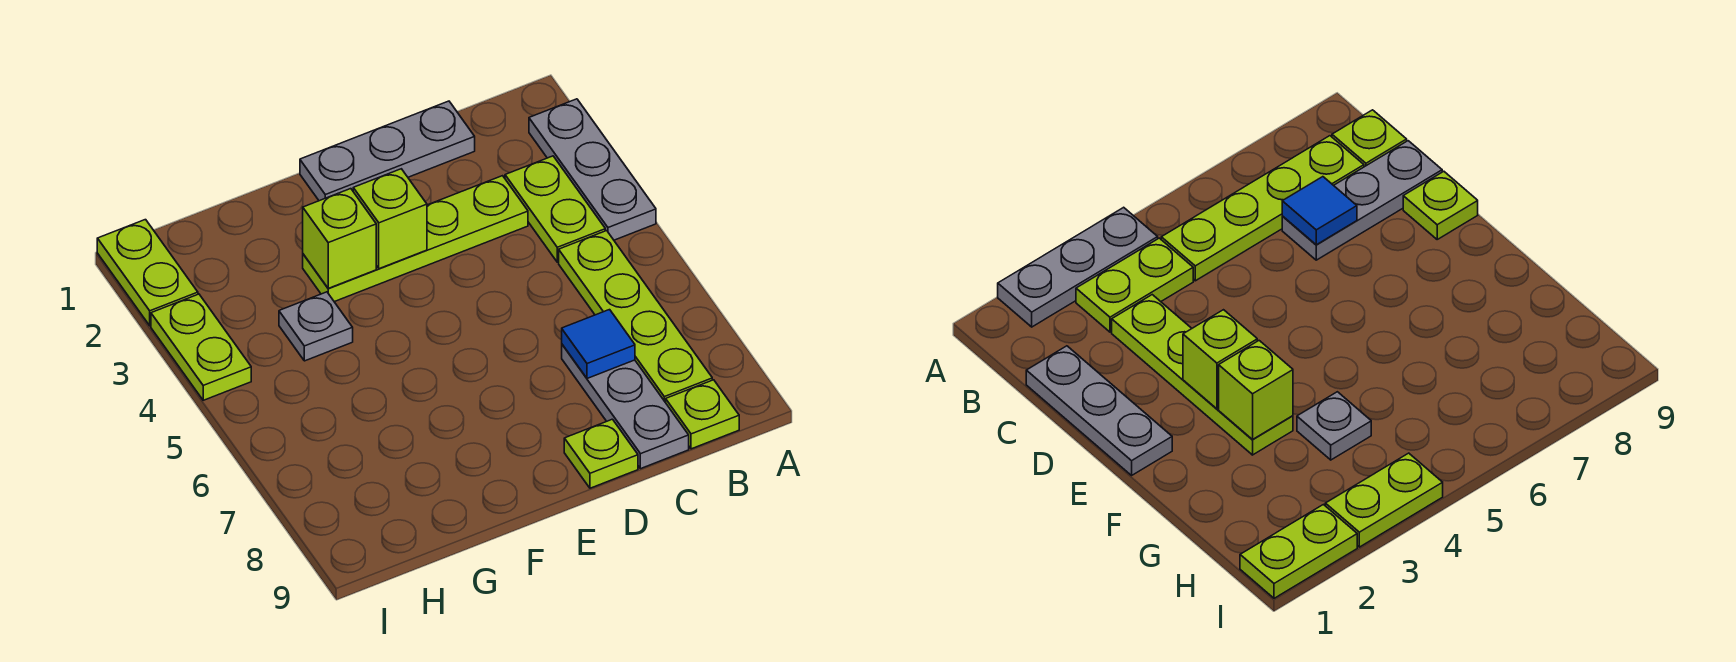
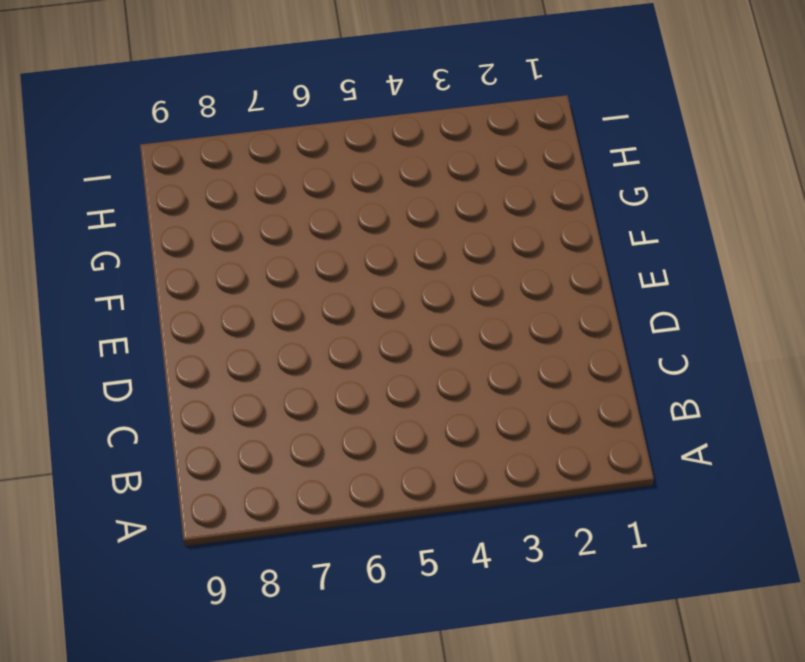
none -> grey plate A2:A4 level 1
none -> lime plate B3:B4 level 1
none -> lime plate B5:B8 level 1

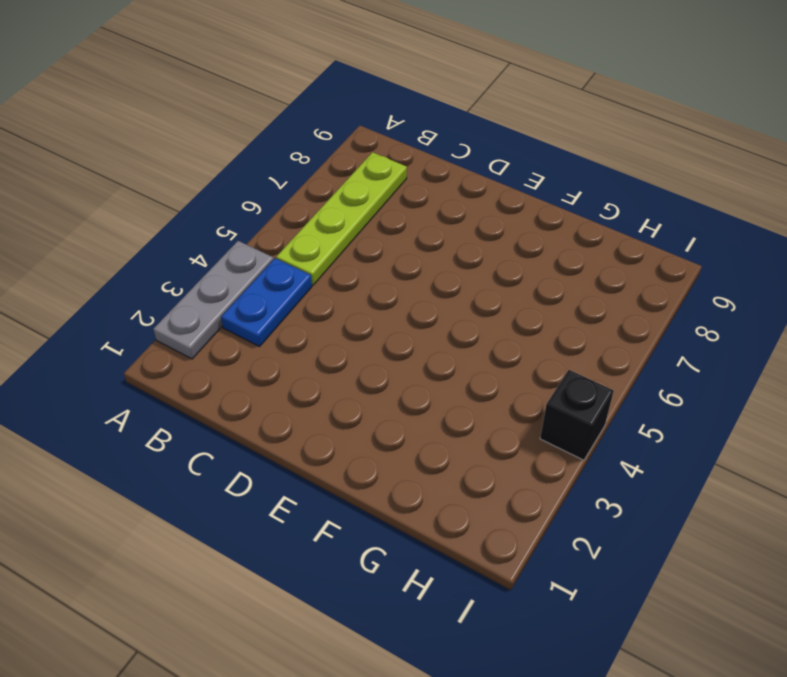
blue plate B3:B4 level 1 -> lime plate B3:B4 level 1
black brick I4 level 1 -> lime plate I3:I4 level 1
none -> lime plate B9 level 1
none -> grey plate C1:E1 level 1
none -> lime plate C3:F3 level 1

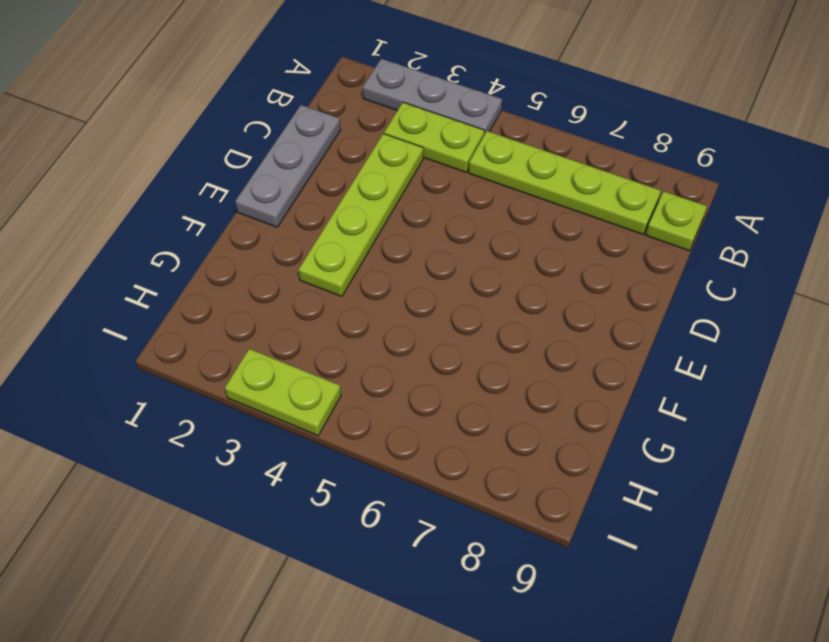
none -> grey plate C7:C9 level 1
none -> lime plate D9 level 1
none -> grey plate G4 level 1

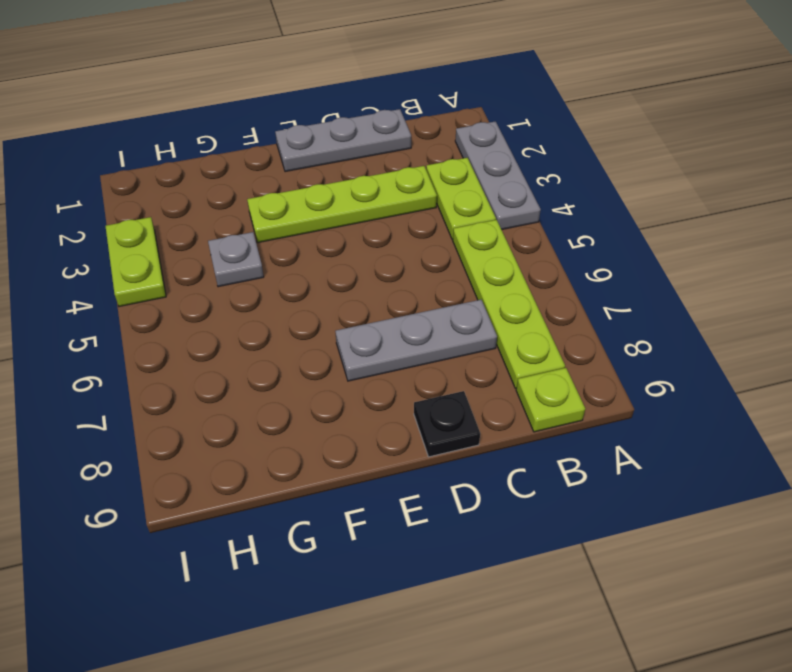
grey plate C7:E7 level 1 -> grey plate C7:C9 level 1
black plate D9 level 1 -> lime plate D9 level 1
none -> lime plate I1:I2 level 1
none -> blue tile C7 level 2
none -> lime brick E3 level 2

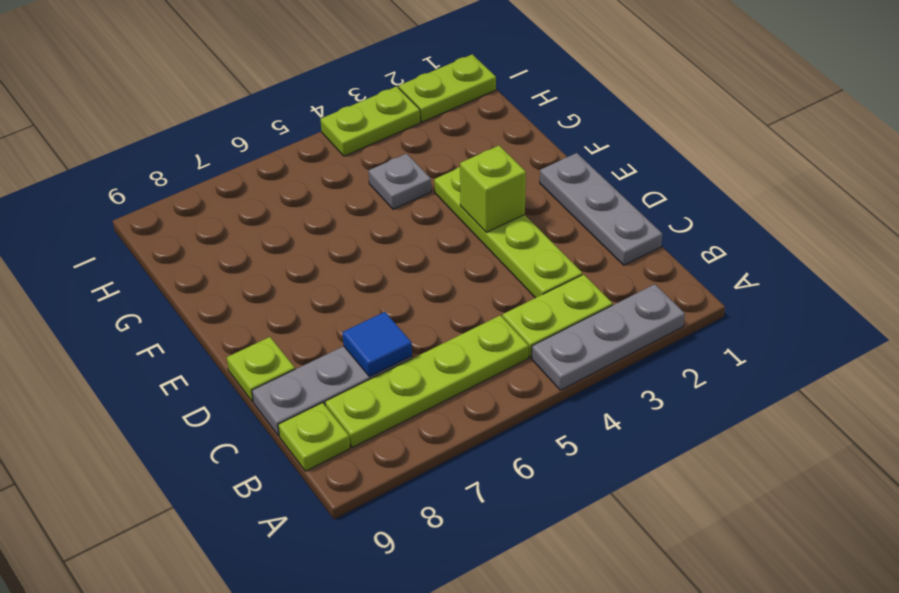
none -> lime brick F3 level 2

